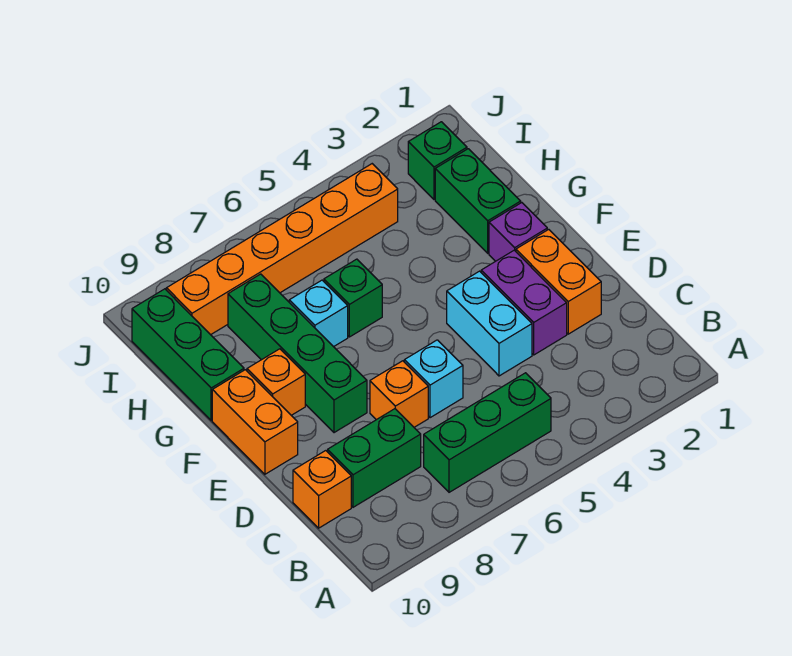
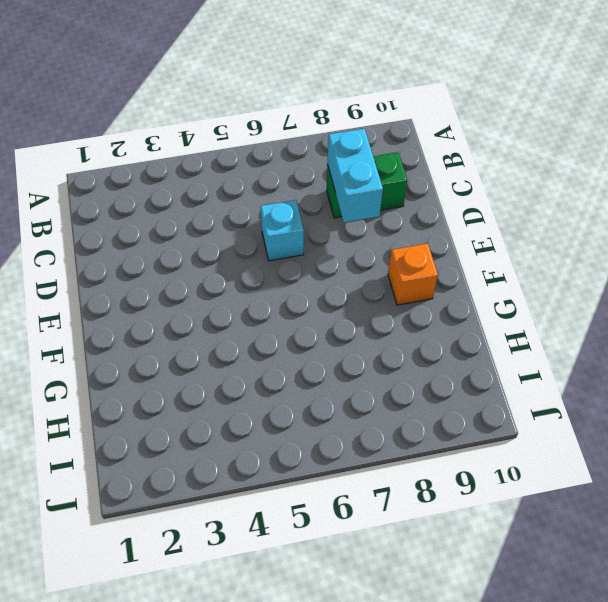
cyan brick C8:D8 level 2 -> cyan brick D4:E4 level 1
none -> green brick B5:B7 level 1
none -> orange brick C10 level 1
none -> orange brick D2:E2 level 1

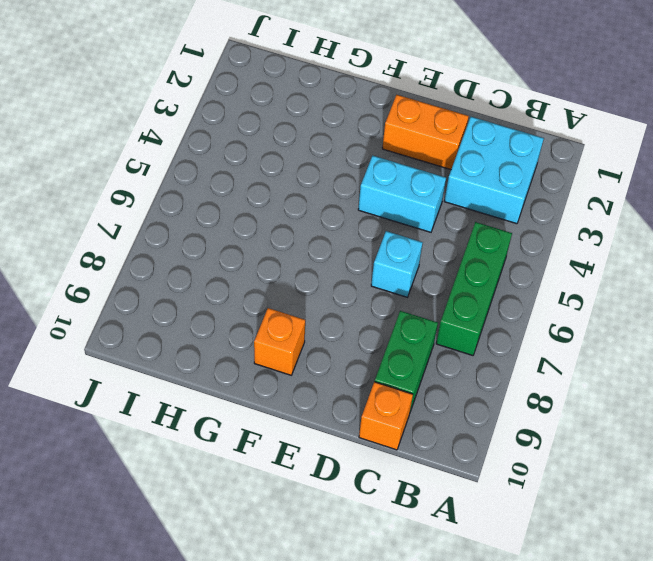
cyan brick B2:C3 level 1 -> none
none -> purple brick D3:E3 level 1
none -> orange brick D7 level 1
none -> green brick E8:H8 level 1

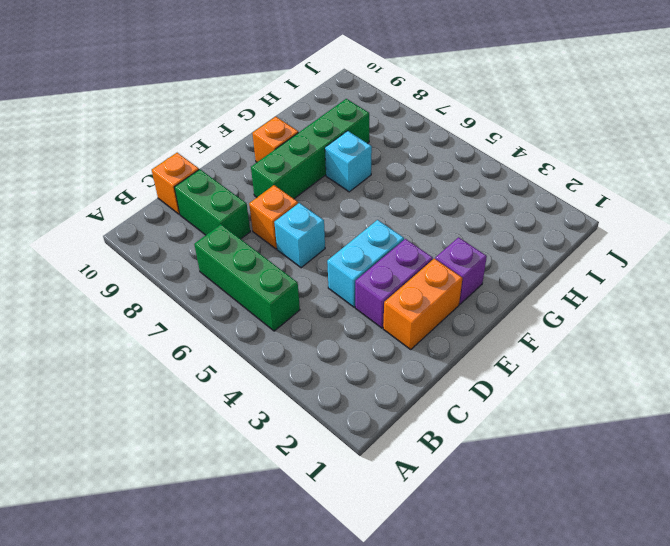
none -> orange brick E10:F10 level 1
none -> green brick G2:H2 level 1
none -> green brick G6 level 1

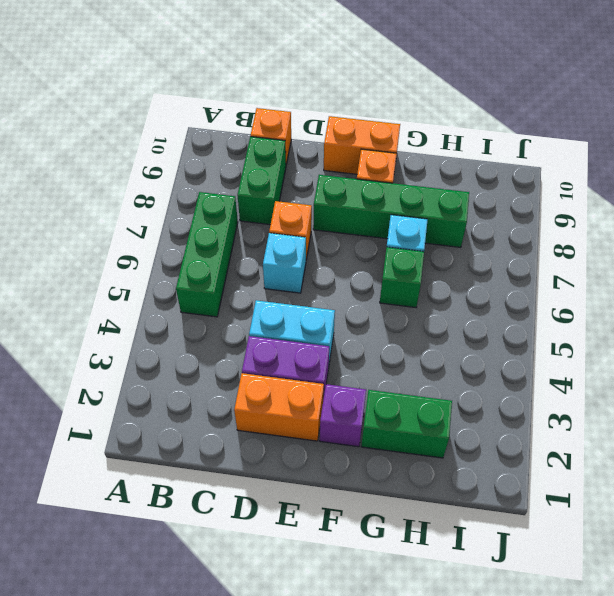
none -> green brick G10:I10 level 1
none -> green brick I2 level 1
none -> orange brick I4:I9 level 1

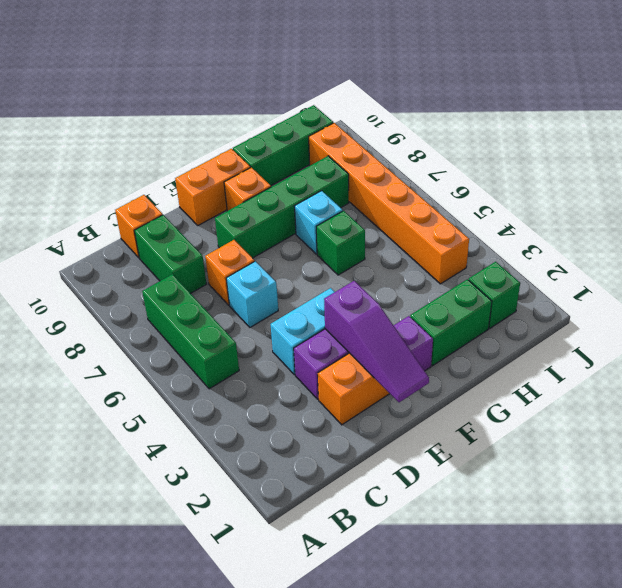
purple slope E1:E3 level 2 top 3 -> none

